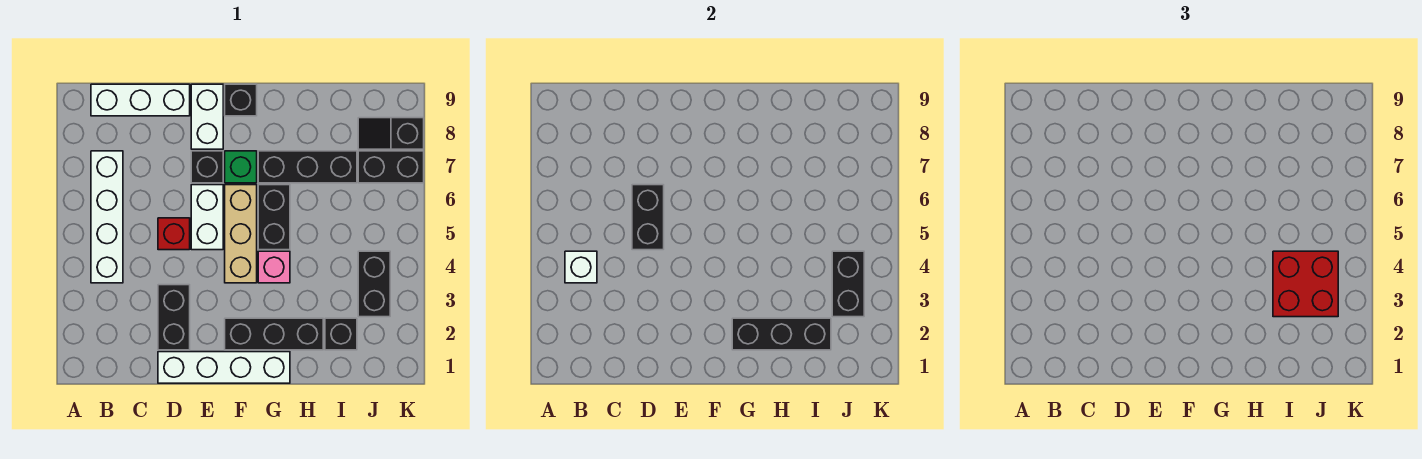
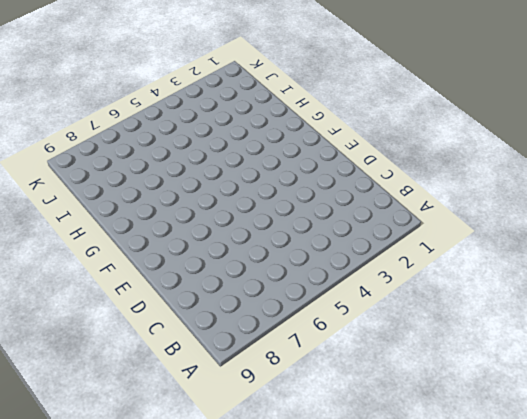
none -> white brick B4:B7 level 1
none -> white brick B9:D9 level 1
none -> white brick D1:G1 level 1

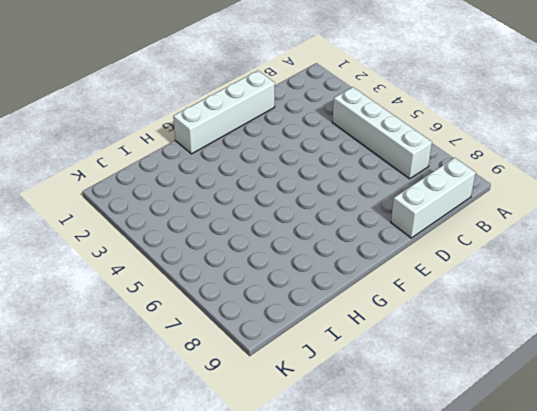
none -> black brick D2:D3 level 1
none -> red brick D5 level 1
none -> white brick E5:E6 level 1

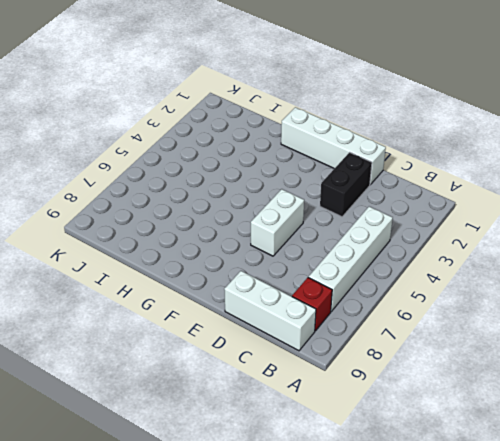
red brick B8 level 1 -> red brick D5 level 1
none -> black brick E7 level 1
none -> white brick E8:E9 level 1
none -> black brick F2:H2 level 1

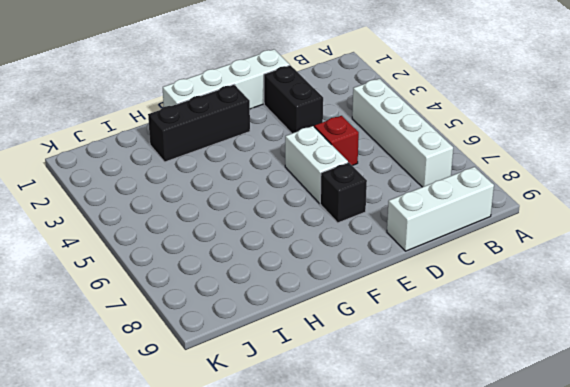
none -> white brick E8:E9 level 1
none -> tan brick F4:F6 level 1
none -> green brick F7 level 1

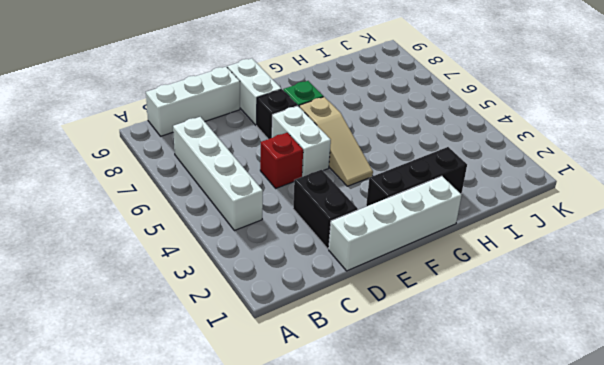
tan slope F4:F6 level 1 top 6 -> tan brick F4:F6 level 1
none -> black brick F9 level 1
none -> pink brick G4 level 1
none -> black brick G5:G6 level 1

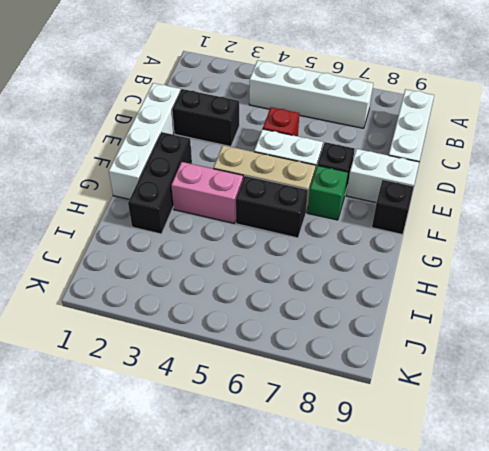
pink brick G3:G4 level 1 -> pink brick G4 level 1
none -> black brick G7:I7 level 1
none -> black brick I2 level 1
none -> black brick J3:J4 level 1

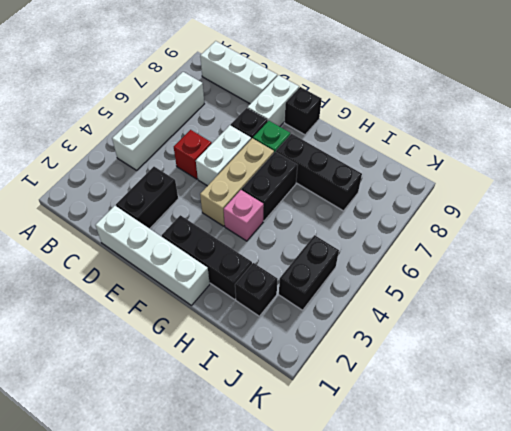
none -> black brick J7:K7 level 1
none -> black slope J8:K8 level 1 top K
none -> white brick B4 level 2

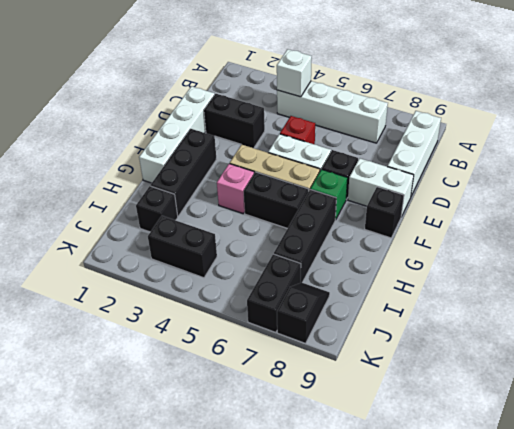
none -> black brick D5:D6 level 2
none -> black brick G2:I2 level 2
none -> black brick J3:J4 level 2

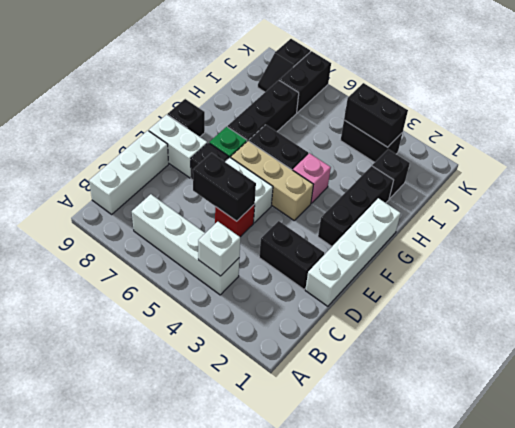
none -> black brick G2:I2 level 2
none -> red brick I3:J4 level 3

